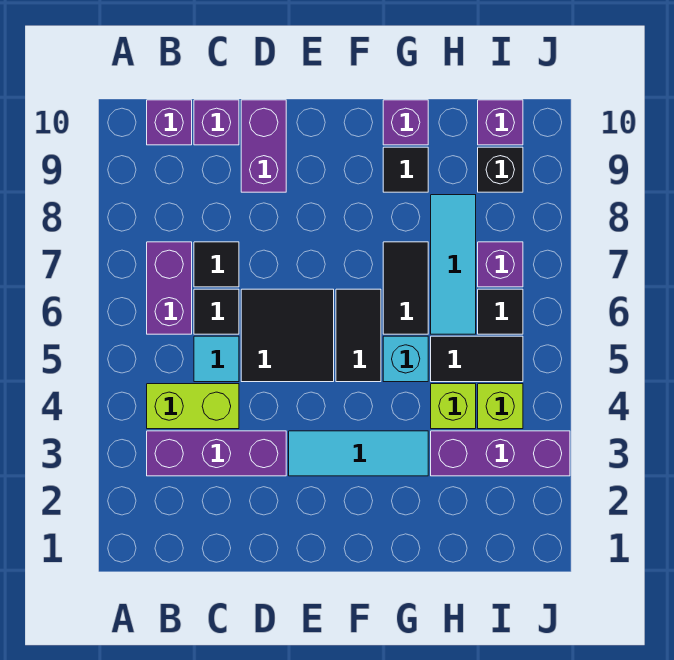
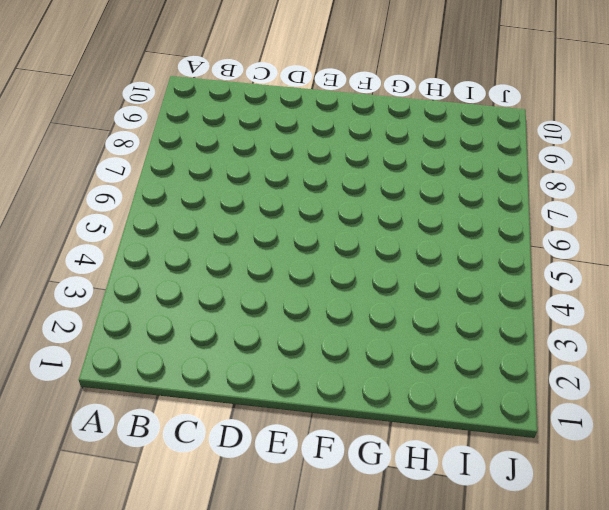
none -> purple brick B3:D3 level 1
none -> lime brick B4:C4 level 1
none -> purple brick B6:B7 level 1

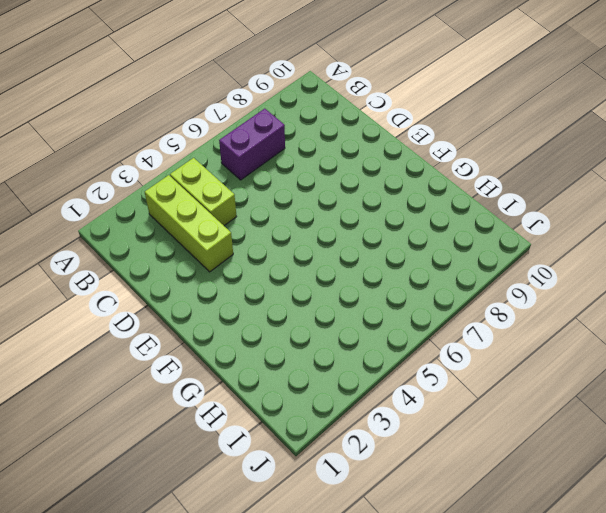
lime brick B3:D3 level 1 -> purple brick B3:D3 level 1
none -> purple brick B10 level 1
none -> cyan tile C5 level 1
none -> black tile C6 level 1

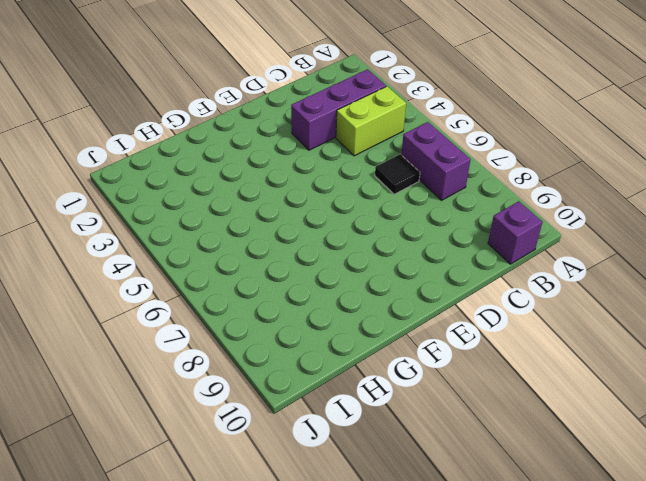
none -> cyan tile C5 level 1
none -> black tile C7 level 1
none -> purple brick C10 level 1

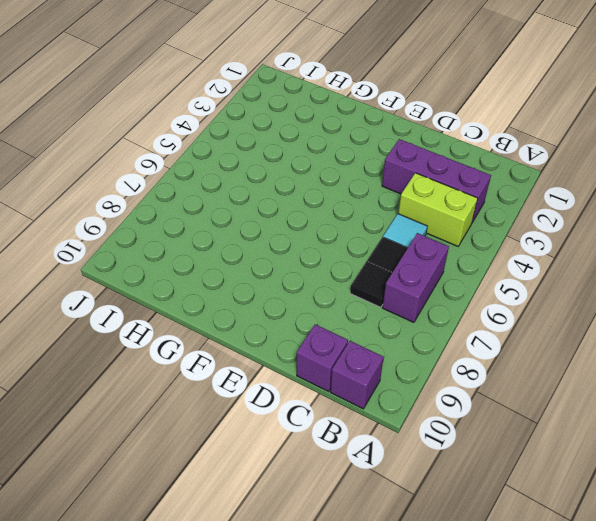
none -> black tile D5:E6 level 1
none -> purple brick D9:D10 level 1
none -> cyan tile E3:G3 level 1

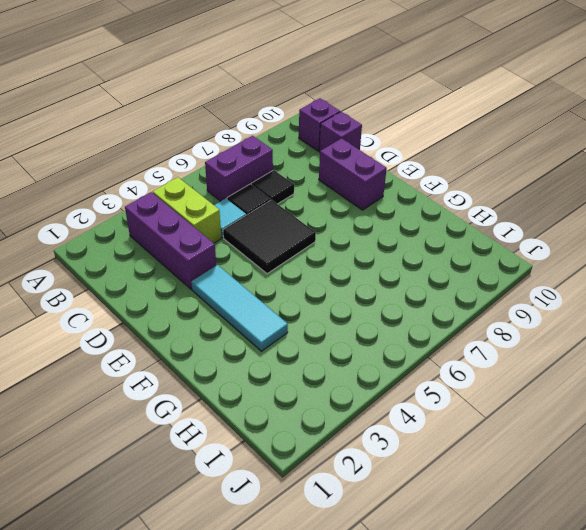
purple brick D9:E9 level 1 -> purple brick D9:D10 level 1
none -> black tile F5:F6 level 1
none -> cyan brick G5 level 1
none -> black tile G6:G7 level 1

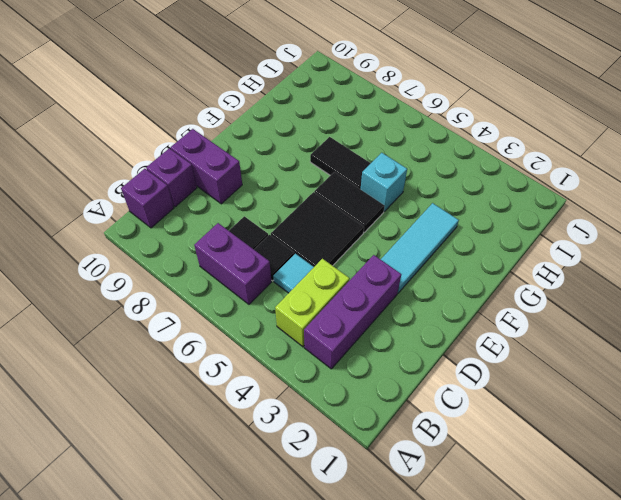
none -> black tile G9 level 1
none -> purple brick G10 level 1
none -> purple brick H3:J3 level 1

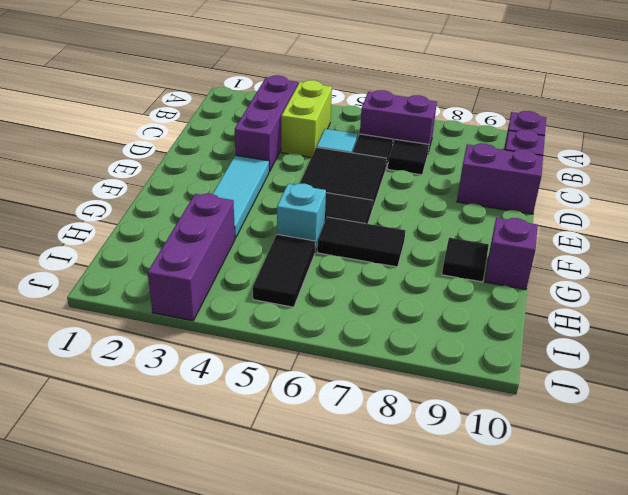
none -> lime brick H4 level 1
none -> cyan tile H6:H8 level 1
none -> lime brick I4 level 1

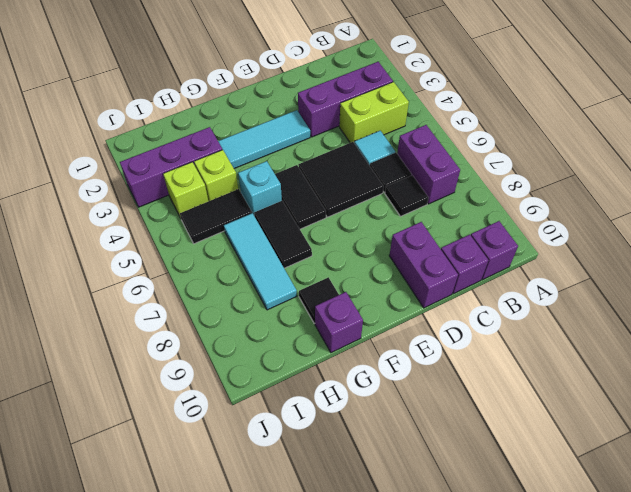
none -> black tile I6 level 1
none -> purple brick I7 level 1
none -> black brick I9 level 1

